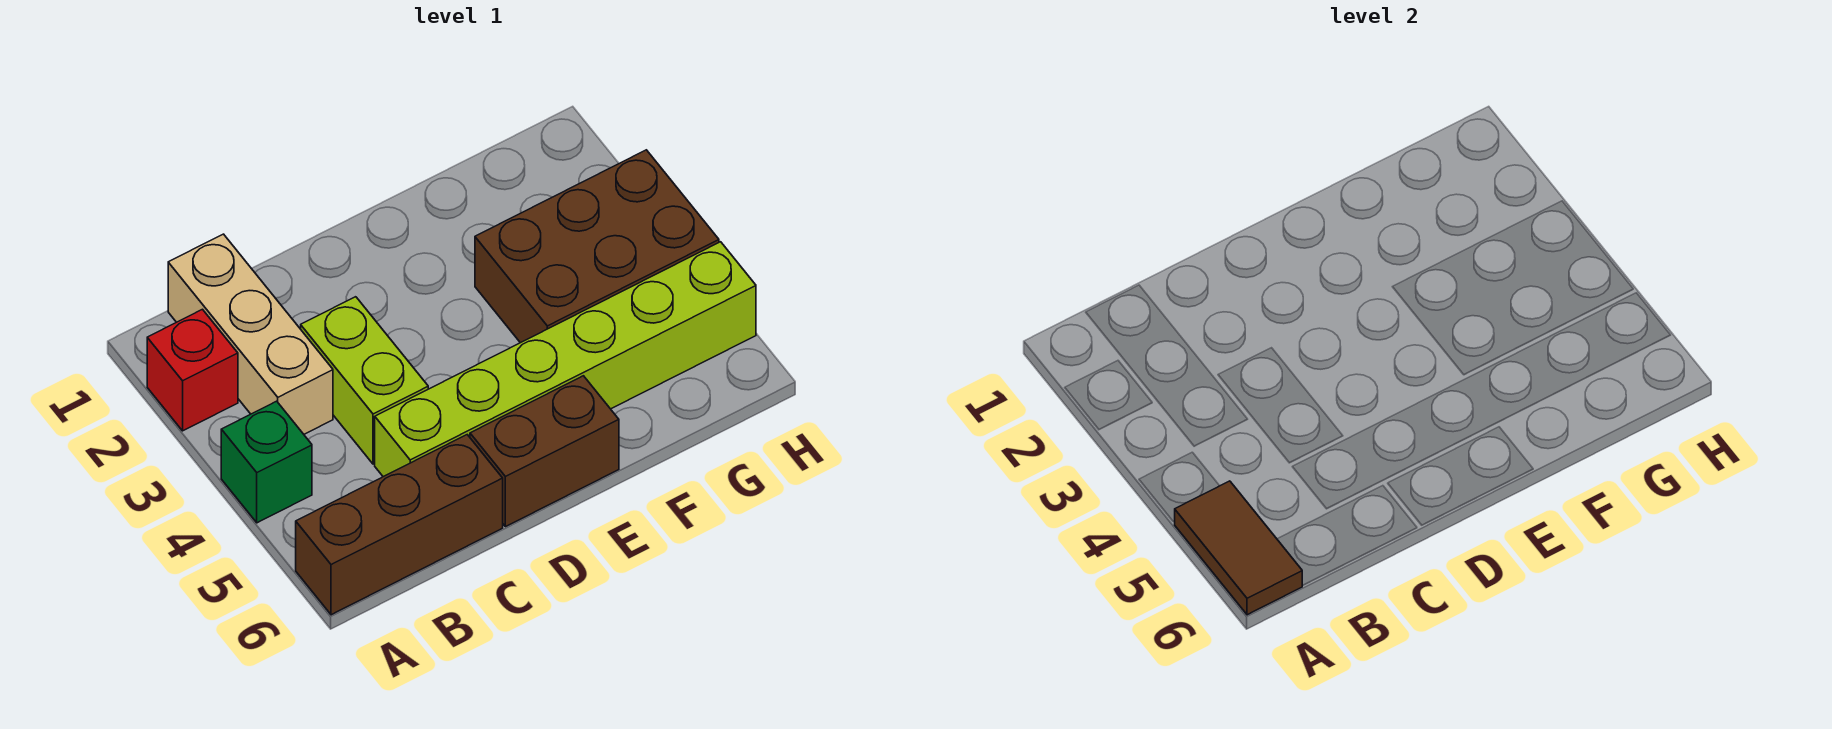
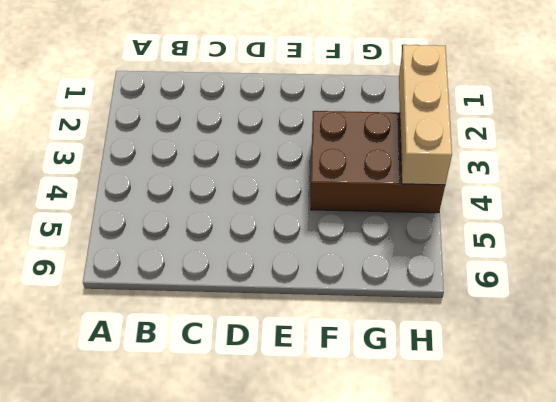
tan brick H2:H4 level 2 -> tan brick B1:B3 level 1
none -> red brick A2 level 1
none -> green brick A4 level 1

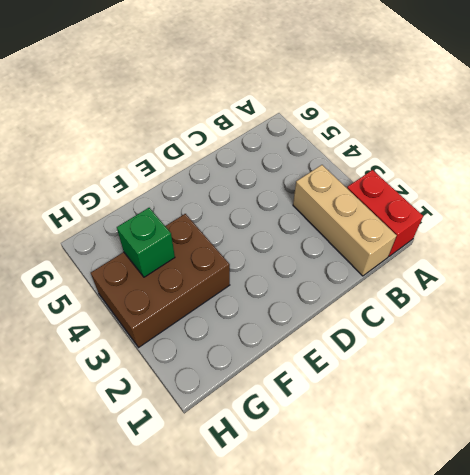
red brick A1:A2 level 1 -> red brick A2 level 1
green brick G4 level 2 -> green brick A4 level 1
none -> brown brick A6:C6 level 1
none -> lime brick C3:C4 level 1

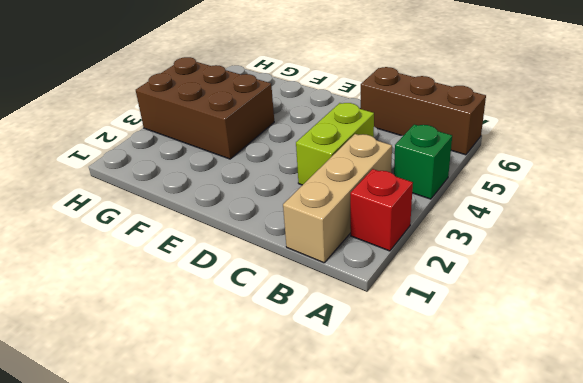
none -> lime brick C5:H5 level 1
none -> brown brick D6:E6 level 1

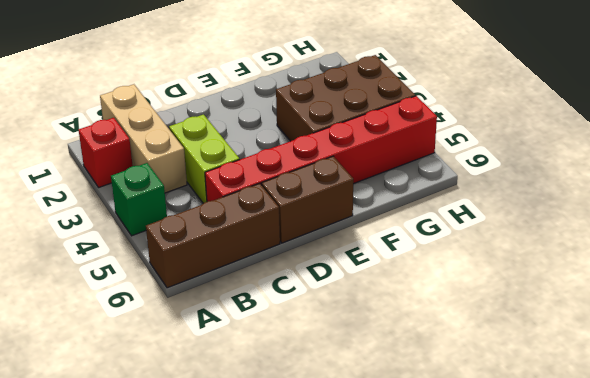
red brick C5:H5 level 1 -> lime brick C5:H5 level 1
none -> brown tile A5:A6 level 2

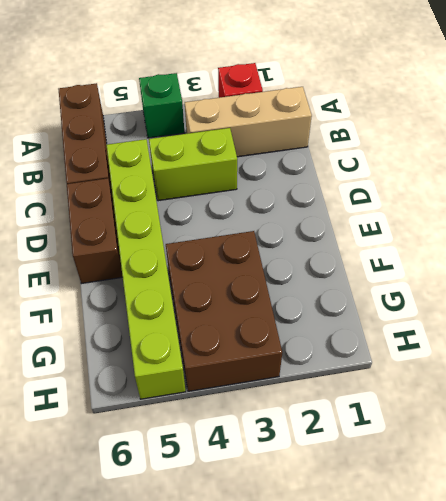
none -> brown tile A5:A6 level 2

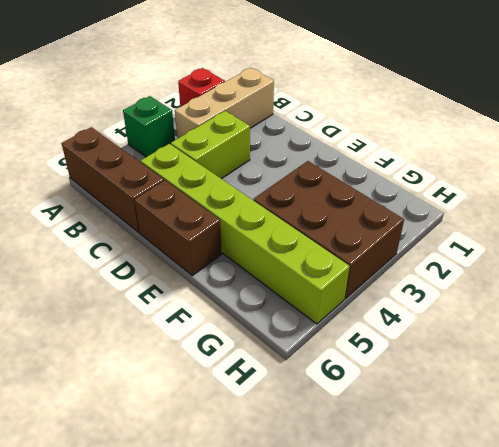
none -> brown tile A5:A6 level 2

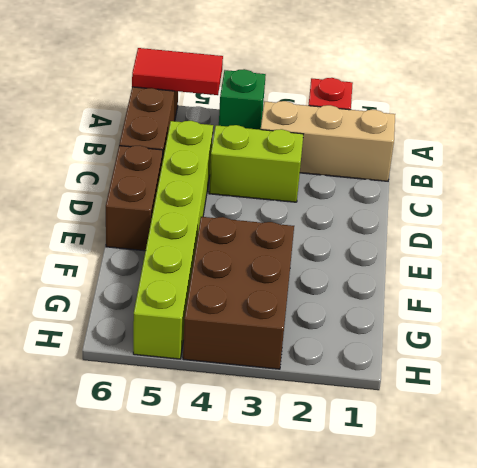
red tile A5:A6 level 2 -> brown tile A5:A6 level 2

